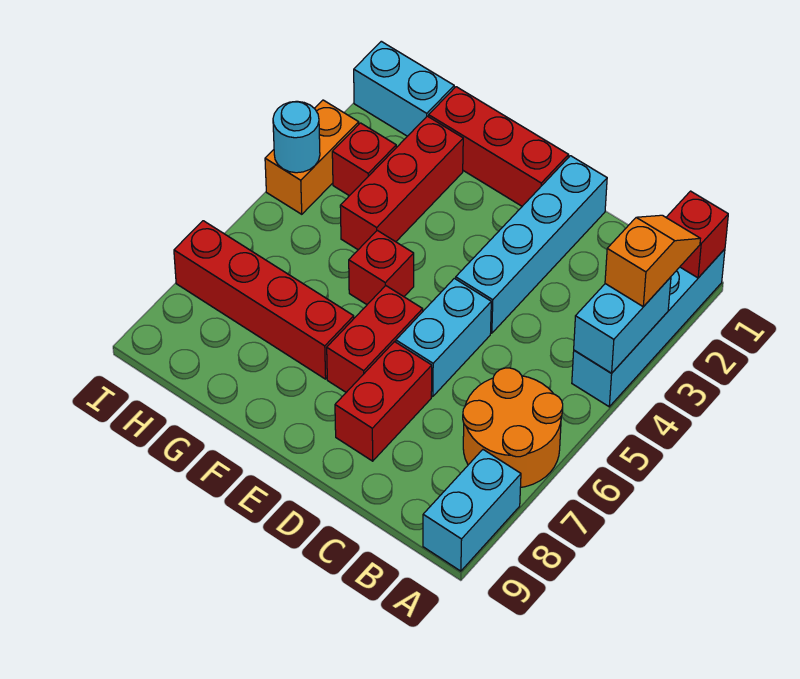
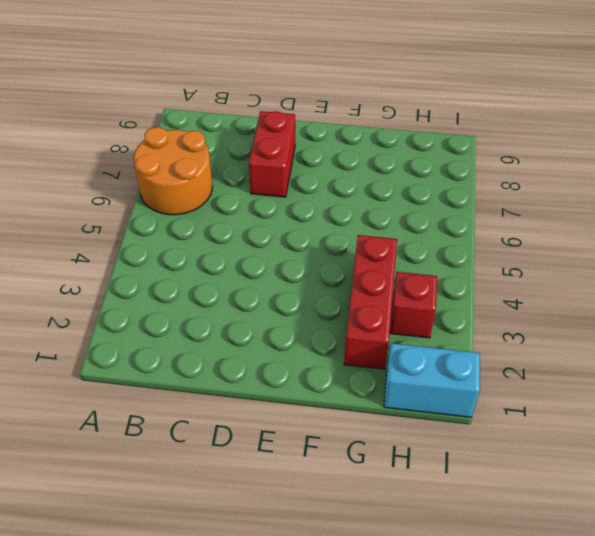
none -> cyan brick A1:A4 level 1
none -> cyan brick A8:A9 level 1
none -> cyan brick D1:D4 level 1

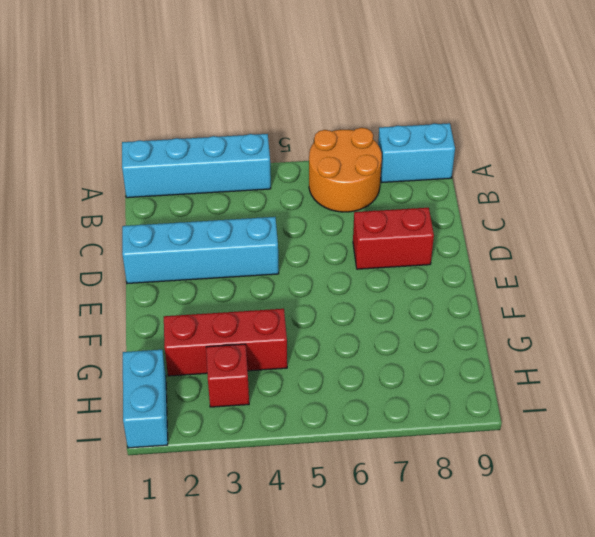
none -> cyan brick D5:D6 level 1
none -> red brick E1:G1 level 1
none -> red brick E6:E7 level 1

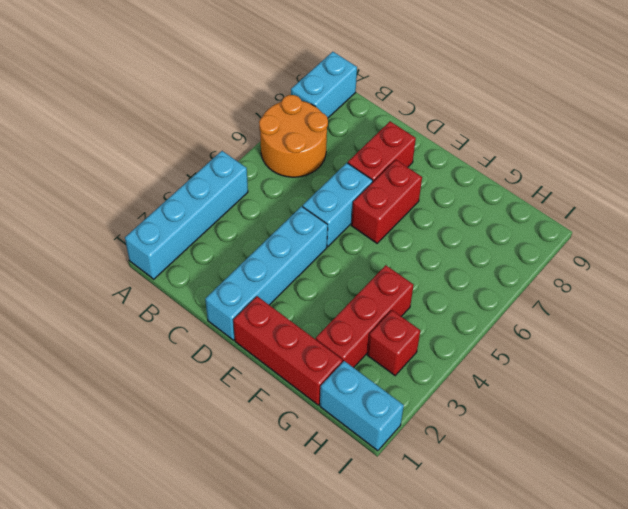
none -> red brick F5 level 1
none -> red brick F7:I7 level 1
none -> orange brick I3:I4 level 1

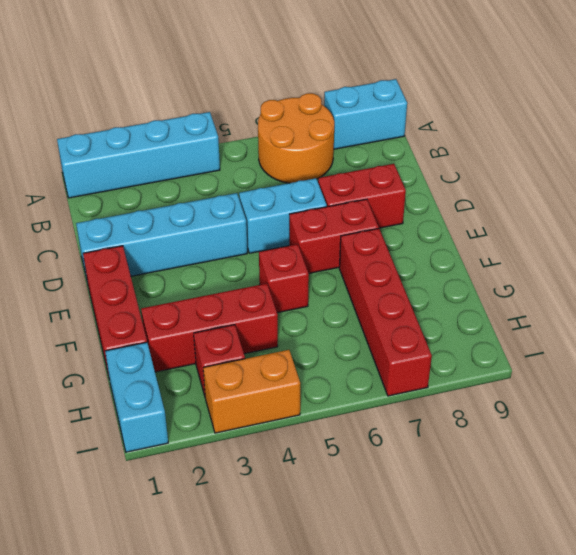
none -> red brick A1 level 2
none -> cyan brick A3:A4 level 2
none -> cyan round brick I4 level 2

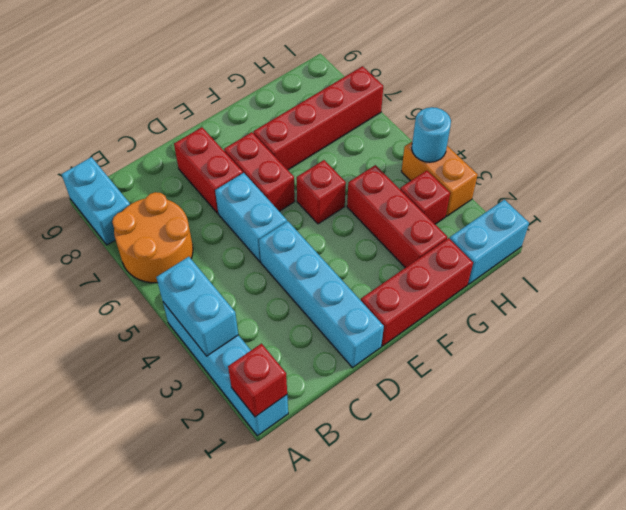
none -> orange slope A2:A3 level 3 top 3

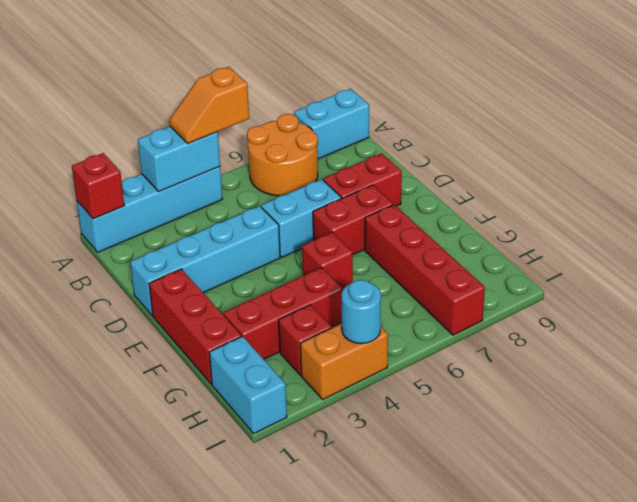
orange slope A4:A5 level 3 top 5 -> orange slope A2:A3 level 3 top 3

